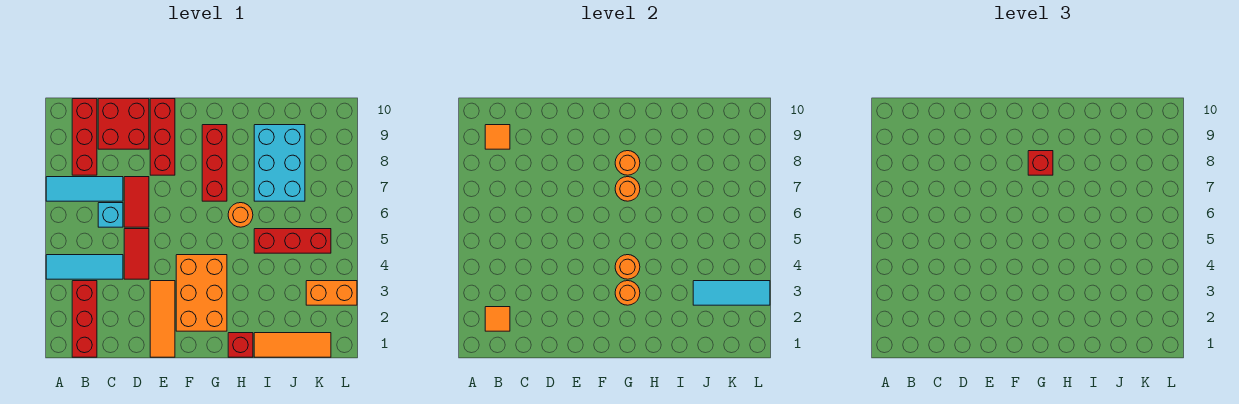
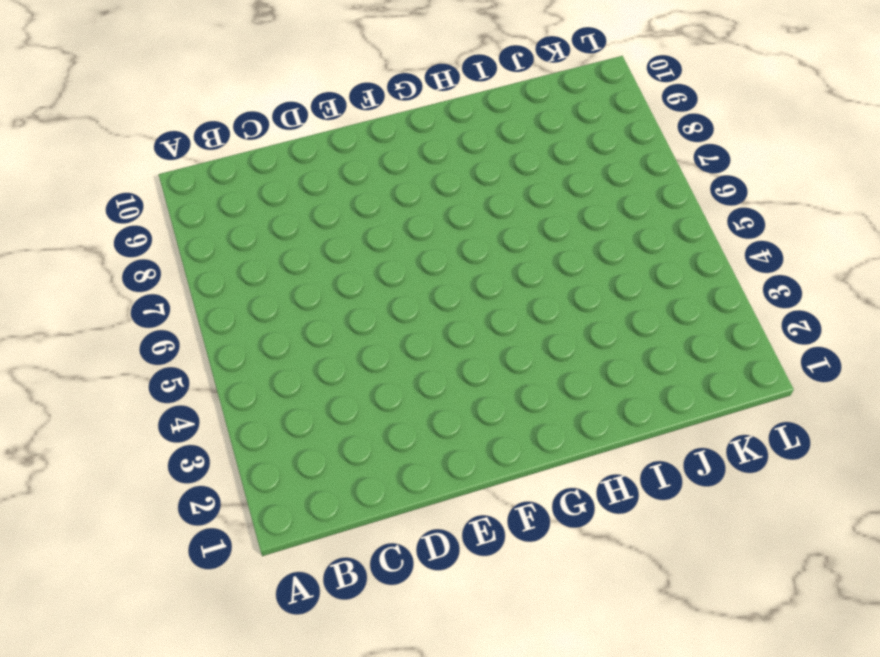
none -> cyan tile A4:C4 level 1
none -> cyan tile A7:C7 level 1
none -> red brick B1:B3 level 1

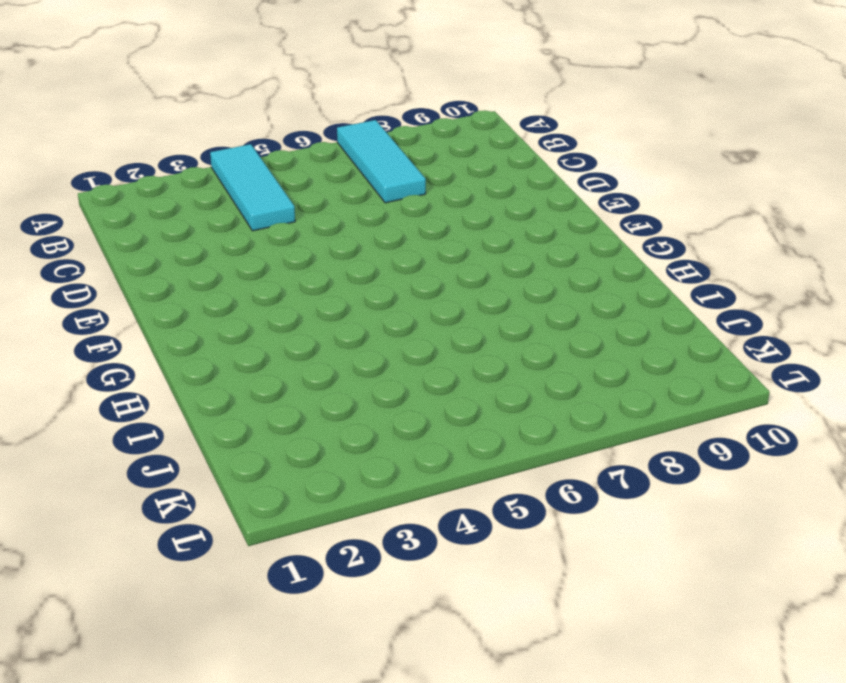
none -> red brick B1:B3 level 1
none -> red brick B8:B10 level 1
none -> cyan brick C6 level 1

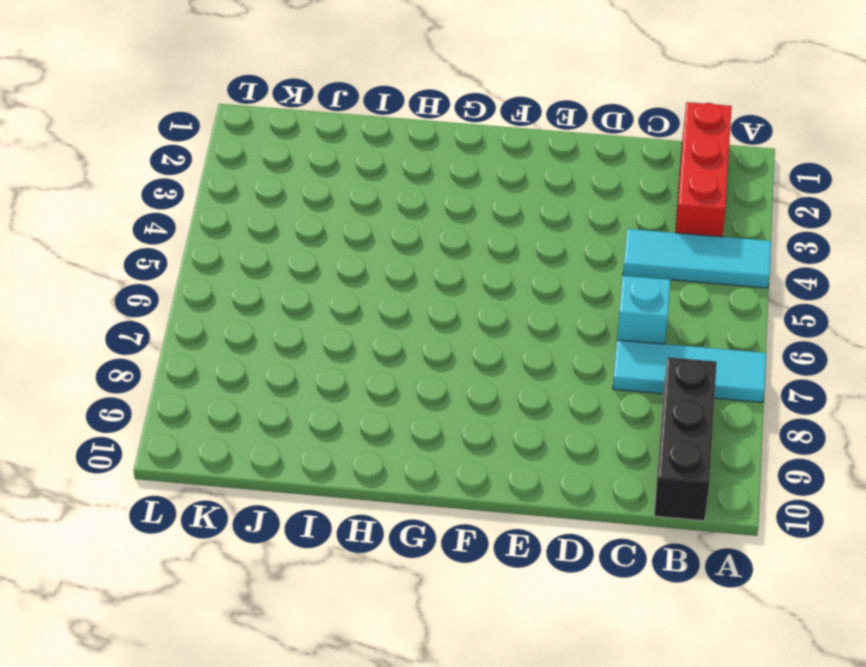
black brick B8:B10 level 1 -> red brick B8:B10 level 1
none -> red brick C9:D10 level 1
none -> red tile D4:D5 level 1
none -> red tile D6:D7 level 1

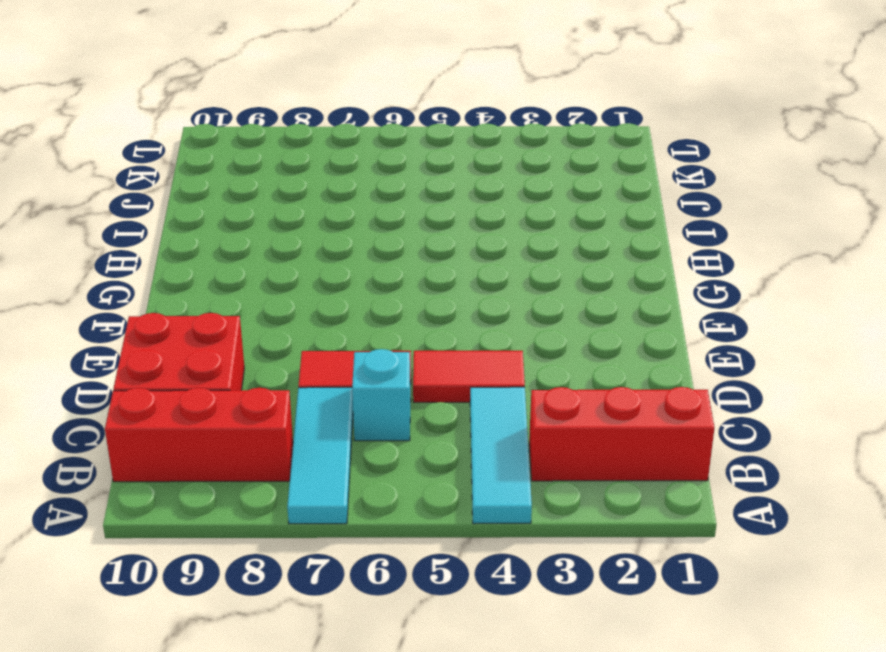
none -> orange tile E1:E3 level 1
none -> red brick E8:E10 level 1
none -> orange brick F2:G4 level 1

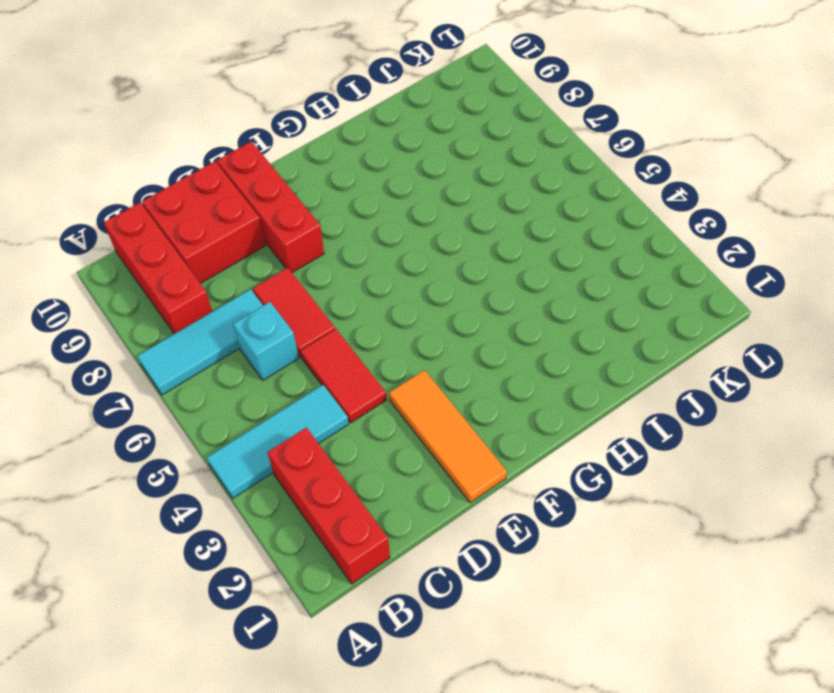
none -> orange brick F2:G4 level 1
none -> red brick G7:G9 level 1
none -> red brick H1 level 1

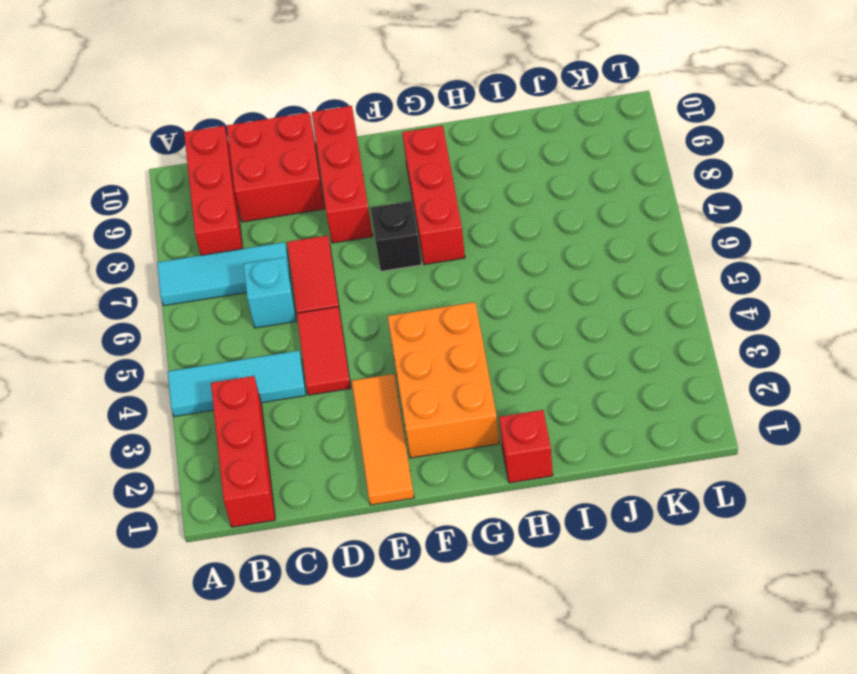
black brick F7 level 1 -> none
none -> orange round brick H6 level 1
none -> orange tile I1:K1 level 1
none -> red brick I5:K5 level 1

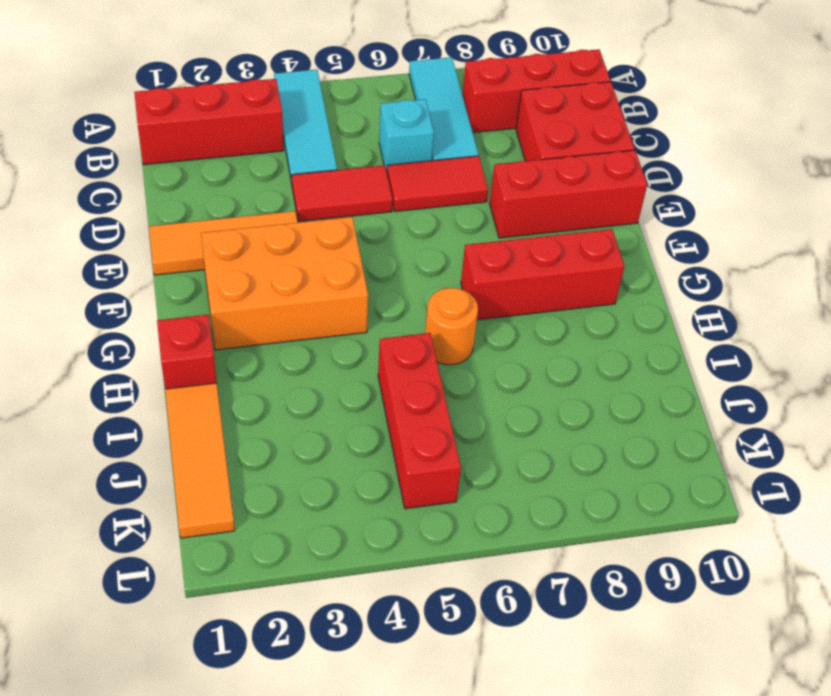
none -> cyan brick I7:J9 level 1
none -> orange brick K3:L3 level 1
none -> orange tile B2 level 2

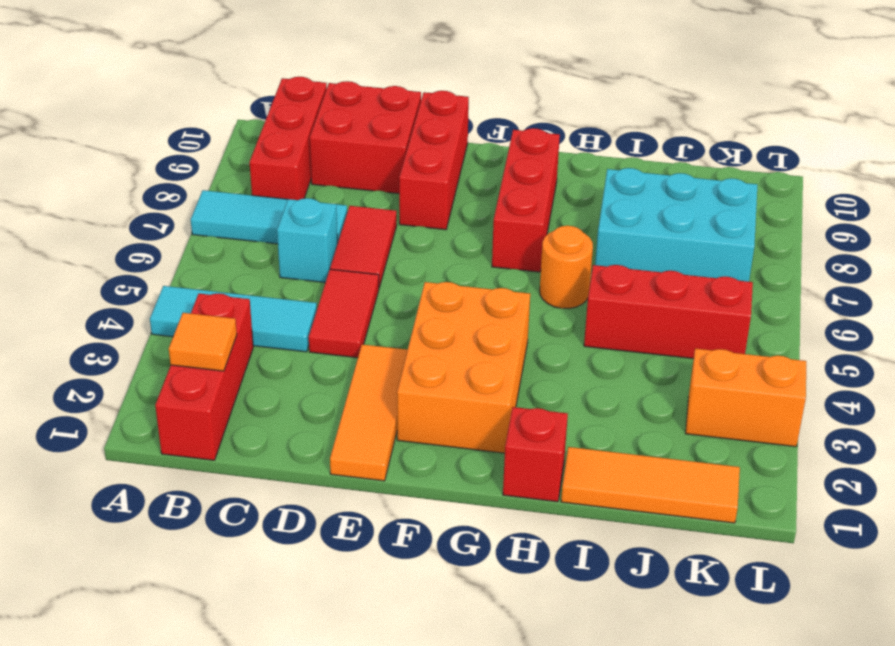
cyan brick I7:K8 level 1 -> cyan brick I7:J9 level 1
none -> orange tile B9 level 2
none -> orange round brick G3 level 2
none -> orange round brick G4 level 2

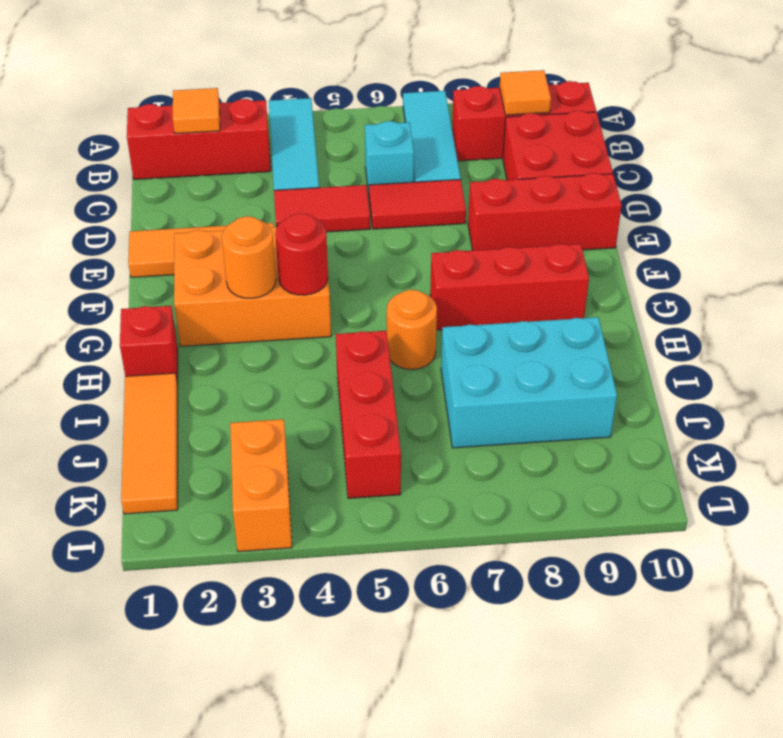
red round brick G4 level 2 -> orange round brick G4 level 2
none -> orange round brick G7 level 2
none -> orange round brick G8 level 2
none -> cyan tile J3:L3 level 2

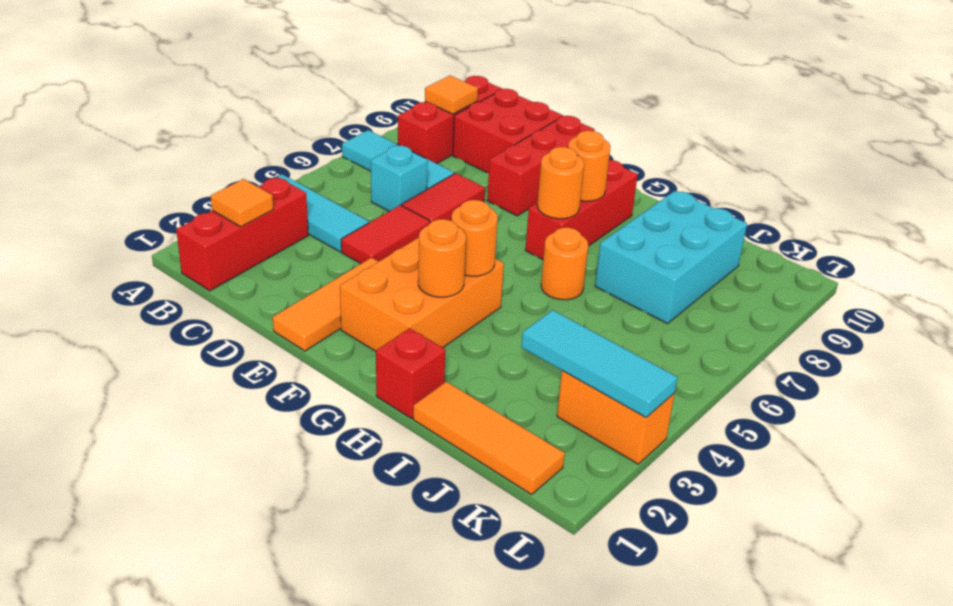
none -> red brick I5:K5 level 1
none -> red brick G8 level 3

